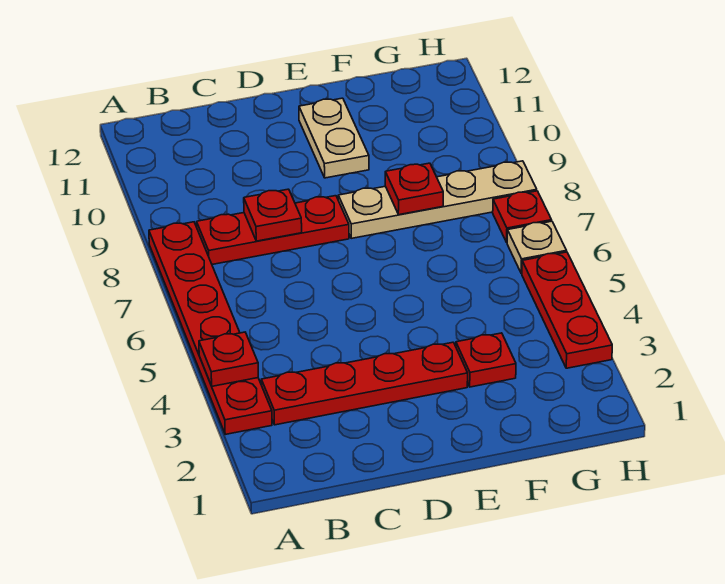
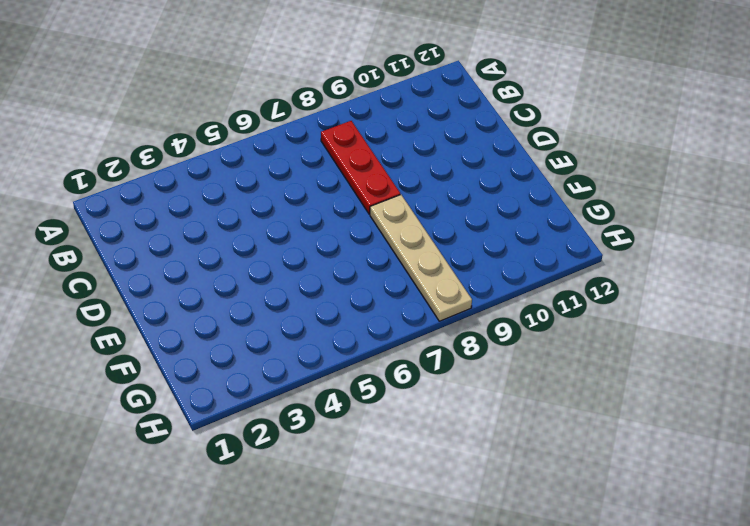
none -> red plate A3:A8 level 1
none -> red plate B3:E3 level 1
none -> tan plate E10:E11 level 1

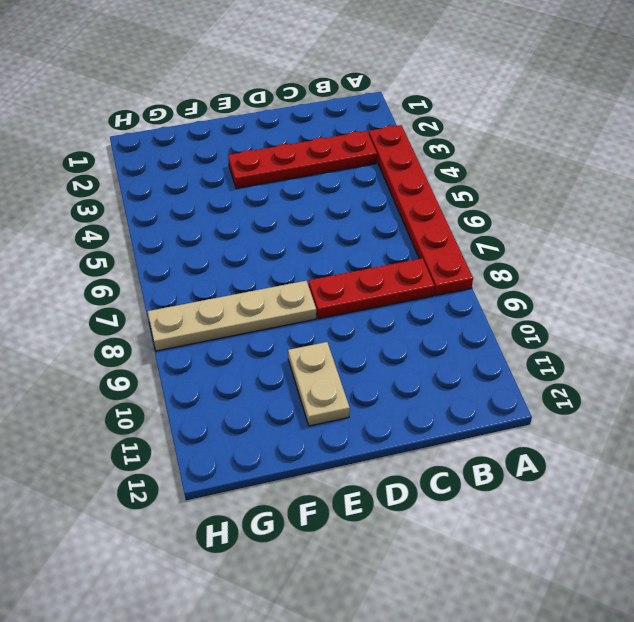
none -> red plate F3 level 1
none -> red plate H3:H5 level 1
none -> tan plate H6 level 1

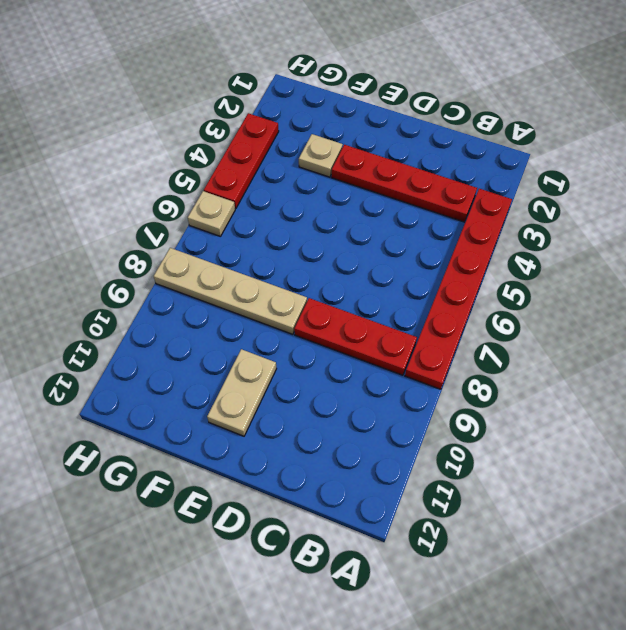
tan plate F3 level 1 -> red plate F3 level 1
none -> red plate H7 level 1
none -> red plate A4 level 2
none -> red plate C8 level 2

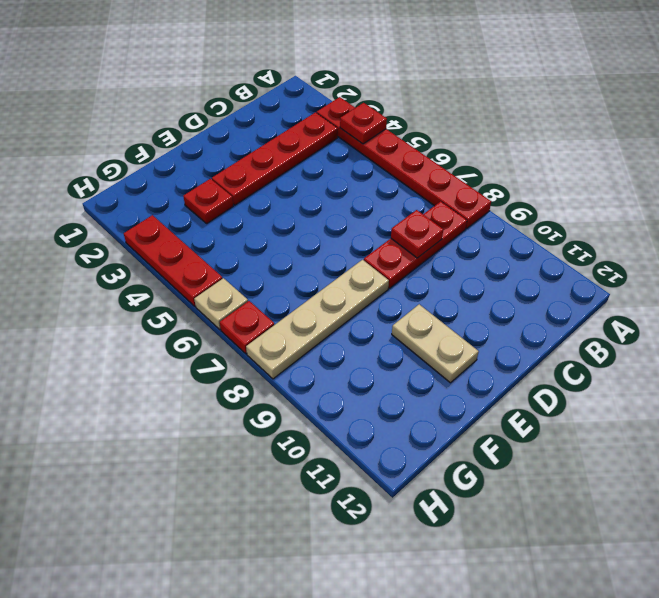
none -> red plate F8 level 2

